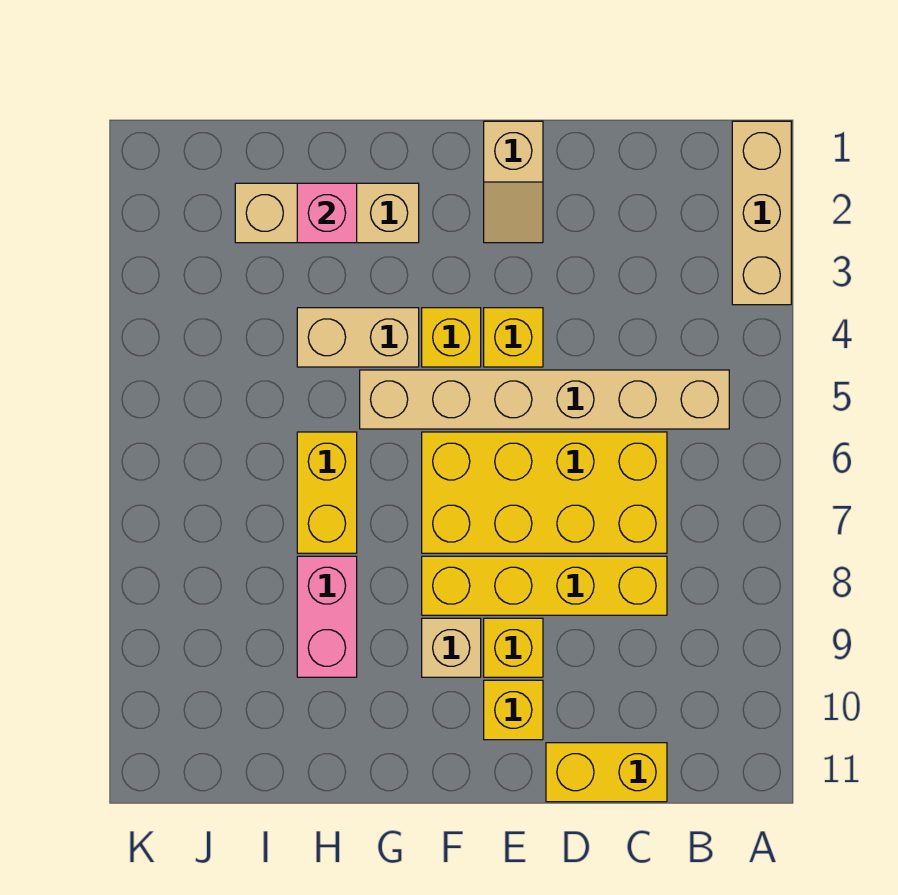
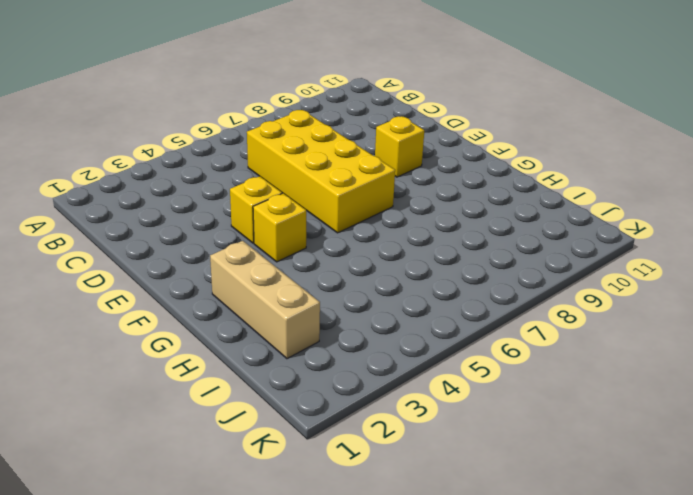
none -> tan brick A1:A3 level 1
none -> tan brick B5:G5 level 1
none -> yellow brick C8:F8 level 1

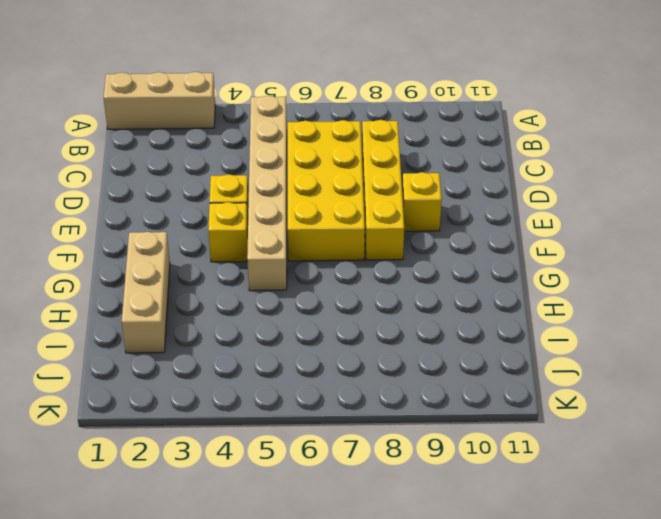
none -> yellow brick C11:D11 level 1
none -> tan slope E1:E2 level 1 top 1
none -> yellow brick E10 level 1

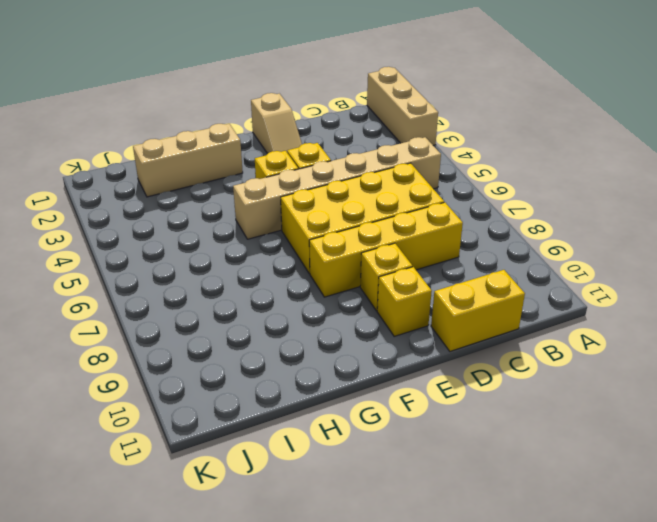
none -> tan brick F9 level 1
none -> tan brick G4:H4 level 1
none -> yellow brick H6:H7 level 1

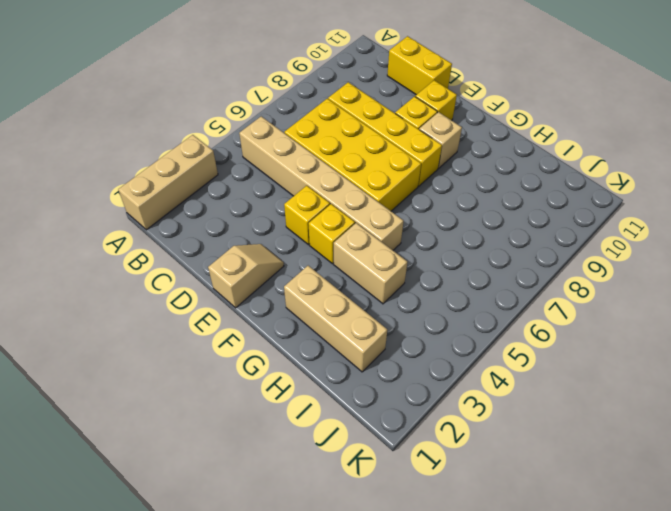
none -> yellow brick H6:H7 level 1
none -> pink brick H8:H9 level 1
none -> pink brick H2 level 2

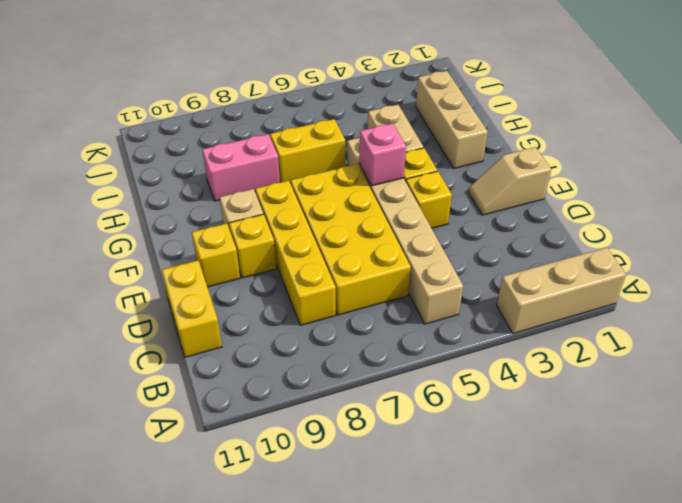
pink brick F5 level 2 -> pink brick H2 level 2

